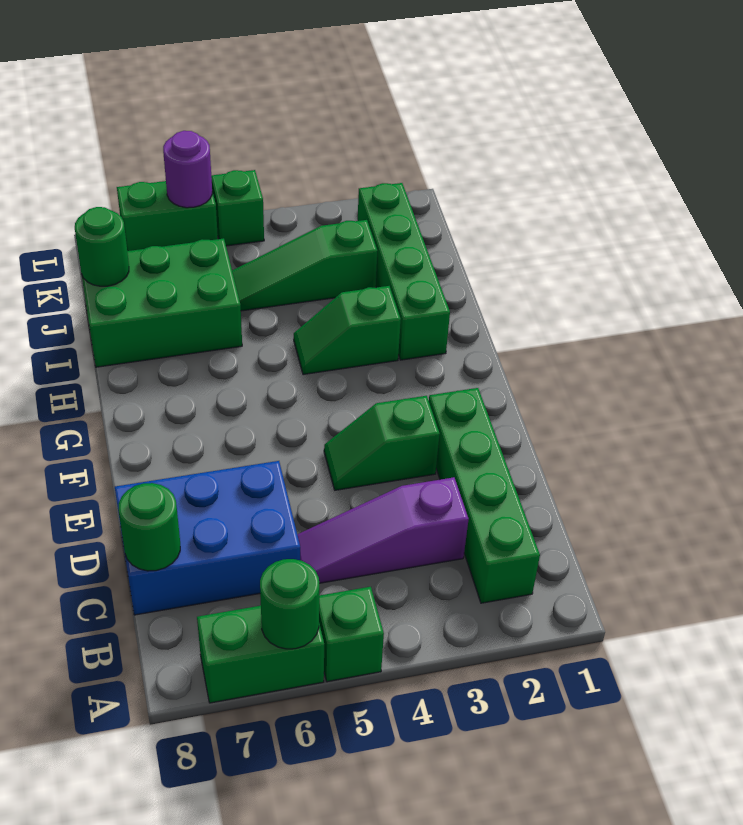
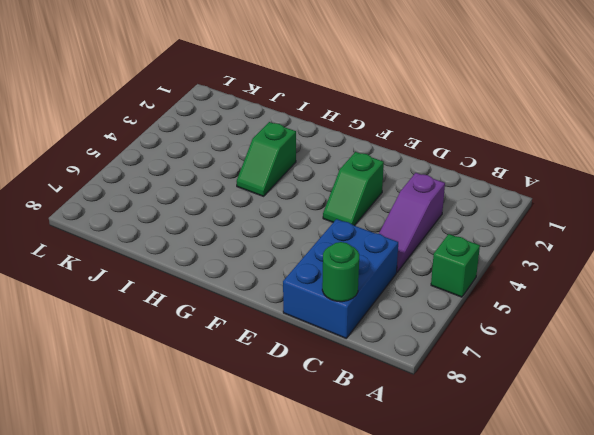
none -> green brick A6:A7 level 1
none -> green brick B2:E2 level 1
none -> green brick H2:K2 level 1

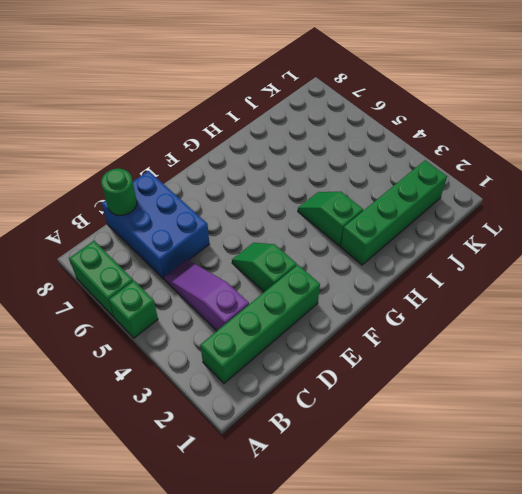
none -> green brick I6:J8 level 1
none -> green slope J3:J5 level 1 top 3
none -> green brick L5 level 1

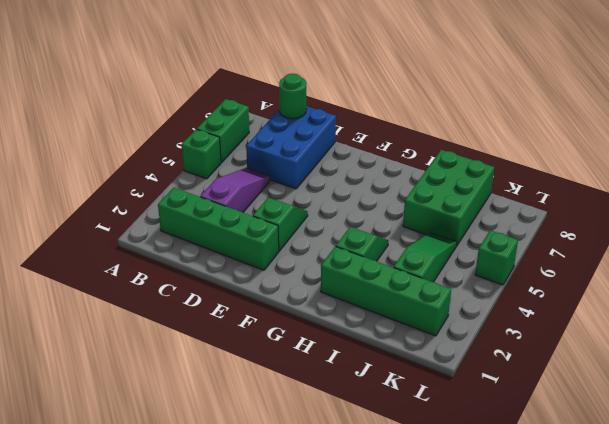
none -> green brick L6:L7 level 1
none -> green round brick A6 level 2
none -> green round brick J8 level 2

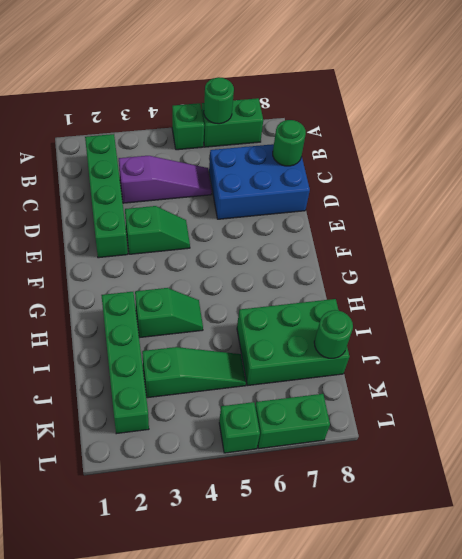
none -> purple round brick L6 level 2

